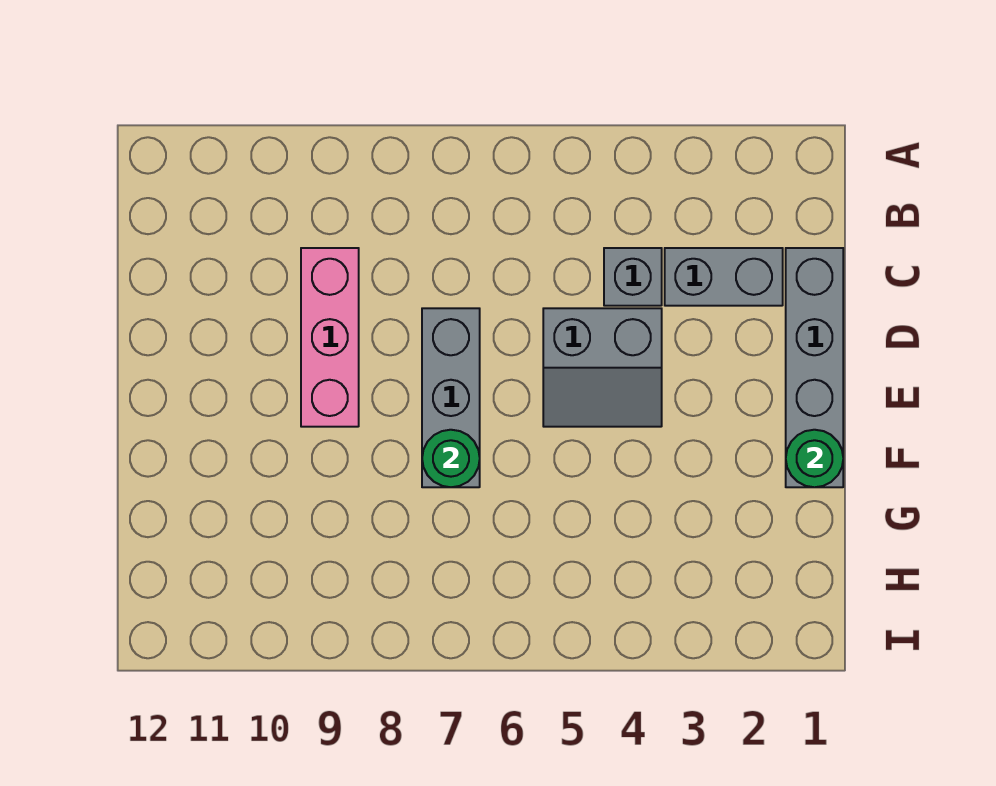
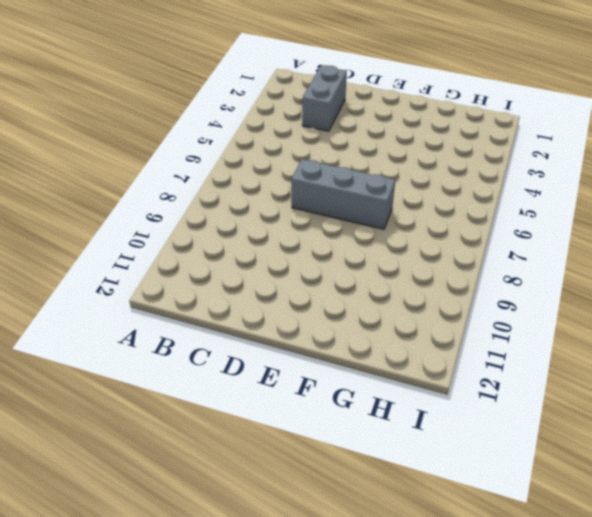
none -> grey brick C1:F1 level 1
none -> grey brick C4 level 1

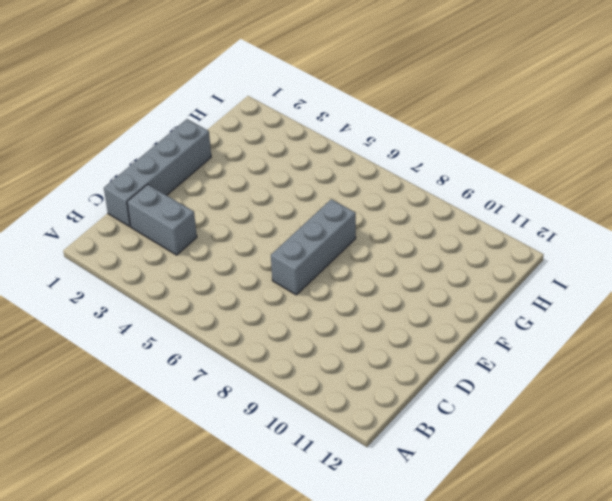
none -> grey brick C4 level 1
none -> pink brick C9:E9 level 1

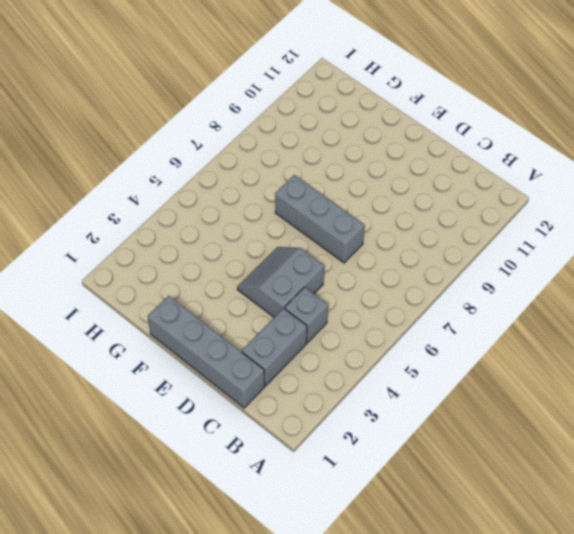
none -> pink brick C9:E9 level 1
none -> green round brick F1 level 2

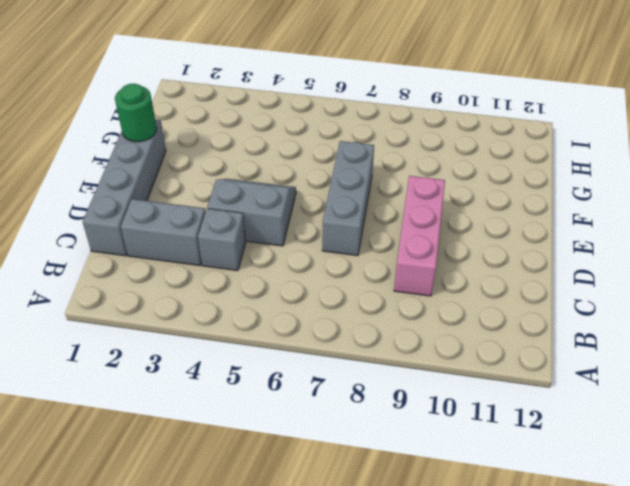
none -> green round brick F7 level 2

